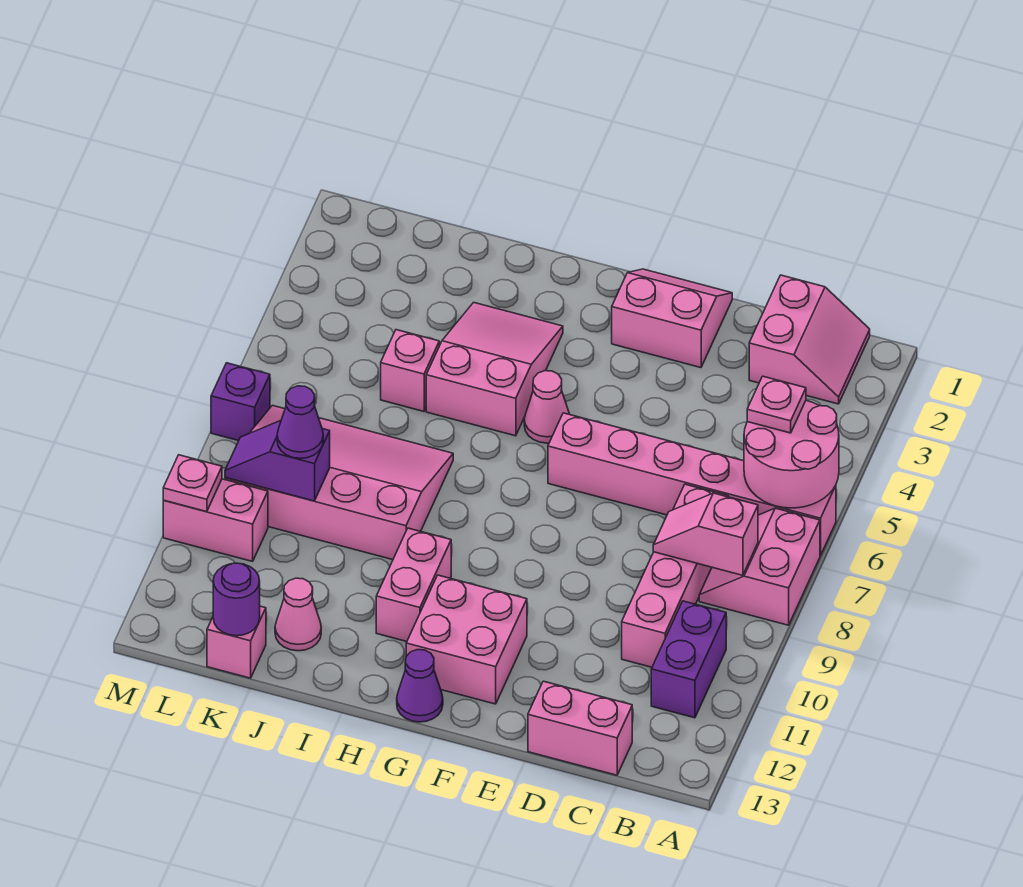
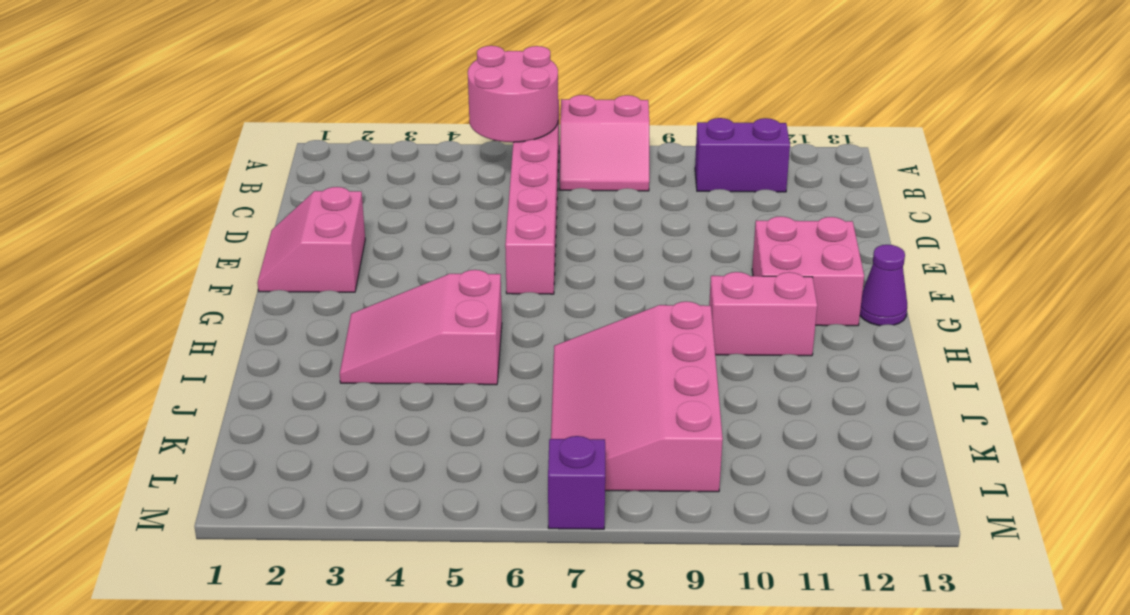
none -> pink slope B1:C2 level 1 top C
none -> pink brick C7:C10 level 1
none -> pink brick C13:D13 level 1

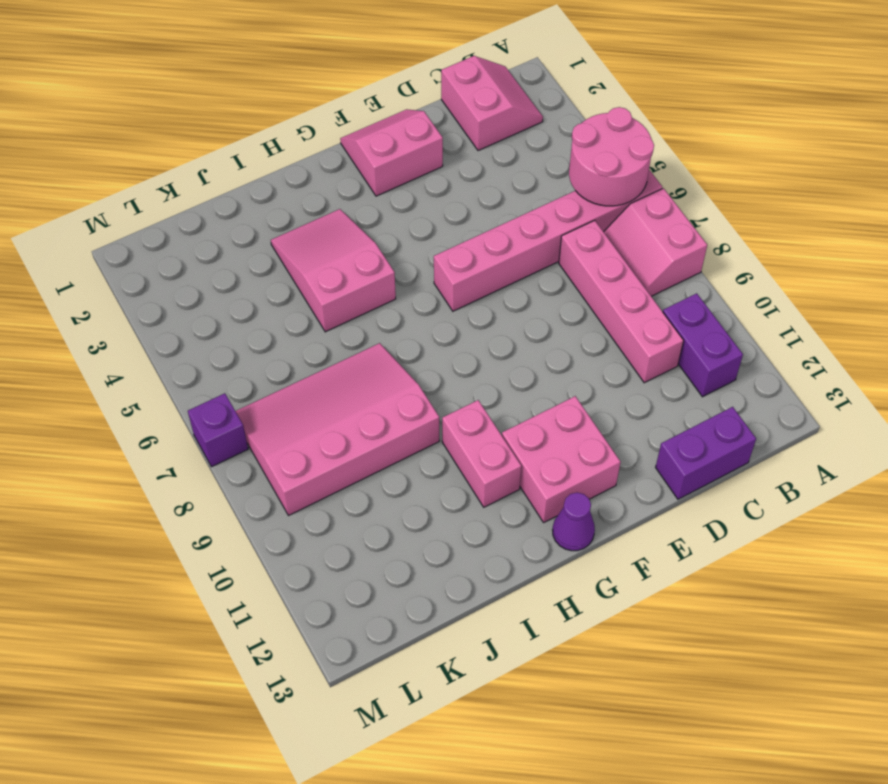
purple brick C13:D13 level 1 -> pink brick C13:D13 level 1
none -> pink cone G5 level 1
none -> pink brick J5 level 1
none -> pink cone J12 level 1

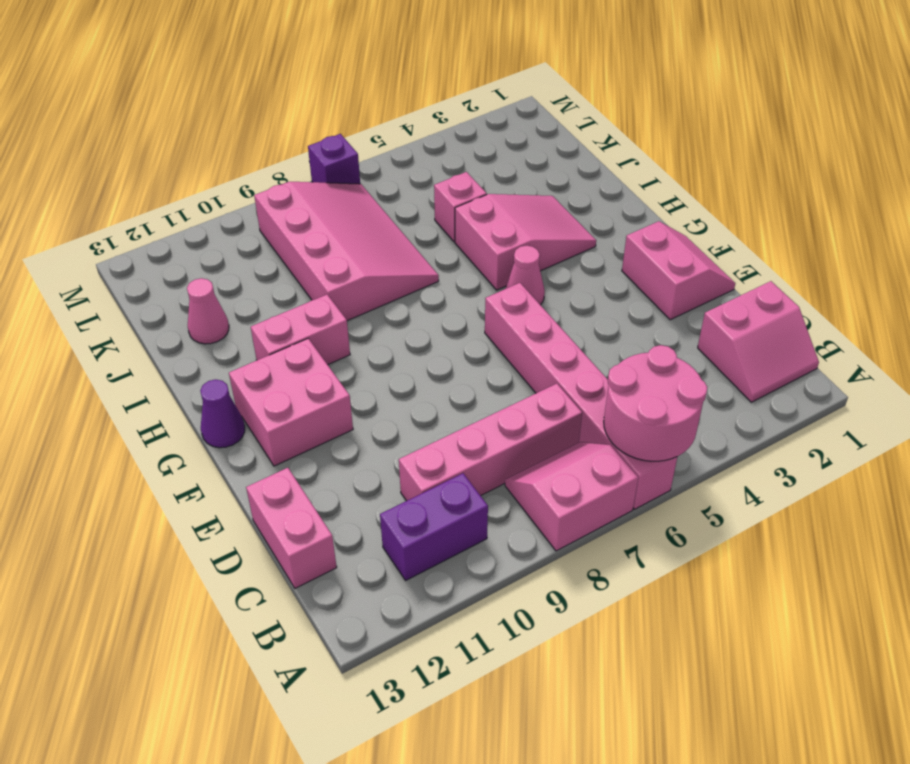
none -> pink brick K13 level 1
none -> pink brick L10:M10 level 1
none -> pink slope B8:C8 level 2 top B

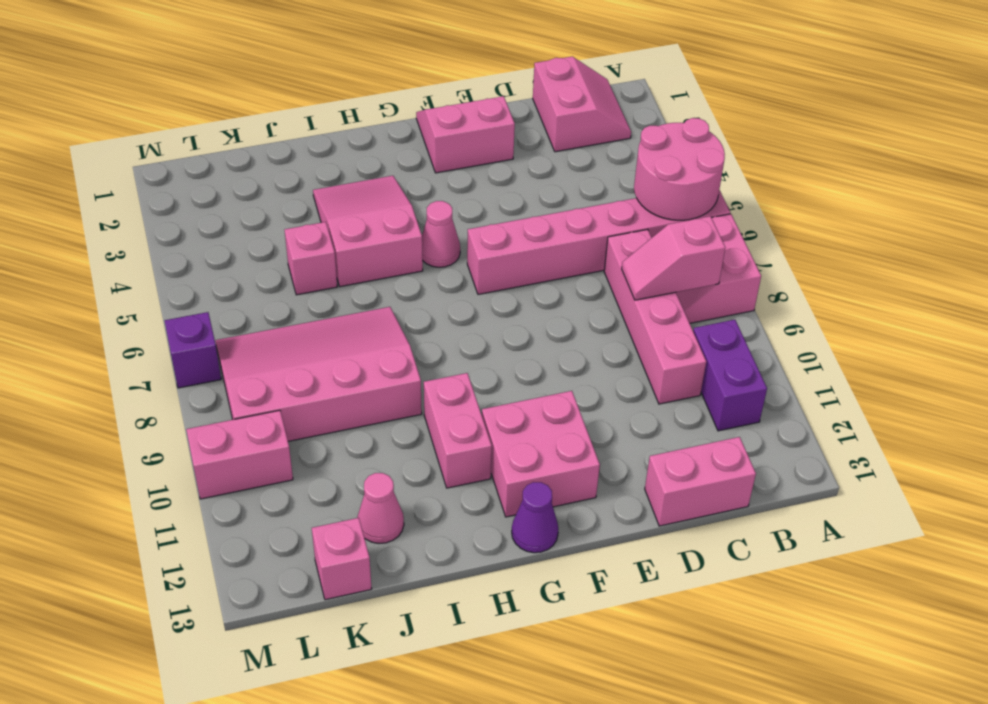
none -> purple slope K9:L9 level 2 top K
none -> purple round brick K13 level 2
none -> pink plate M10 level 2

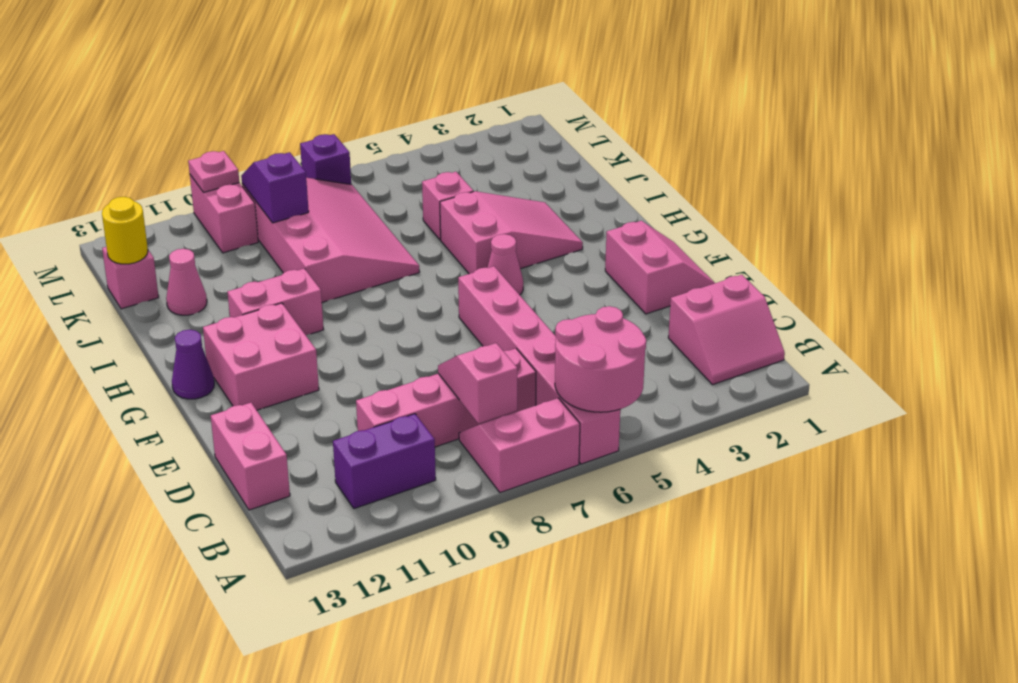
yellow round brick K13 level 2 -> purple round brick K13 level 2
none -> pink plate B5 level 3
none -> purple cone K9 level 3

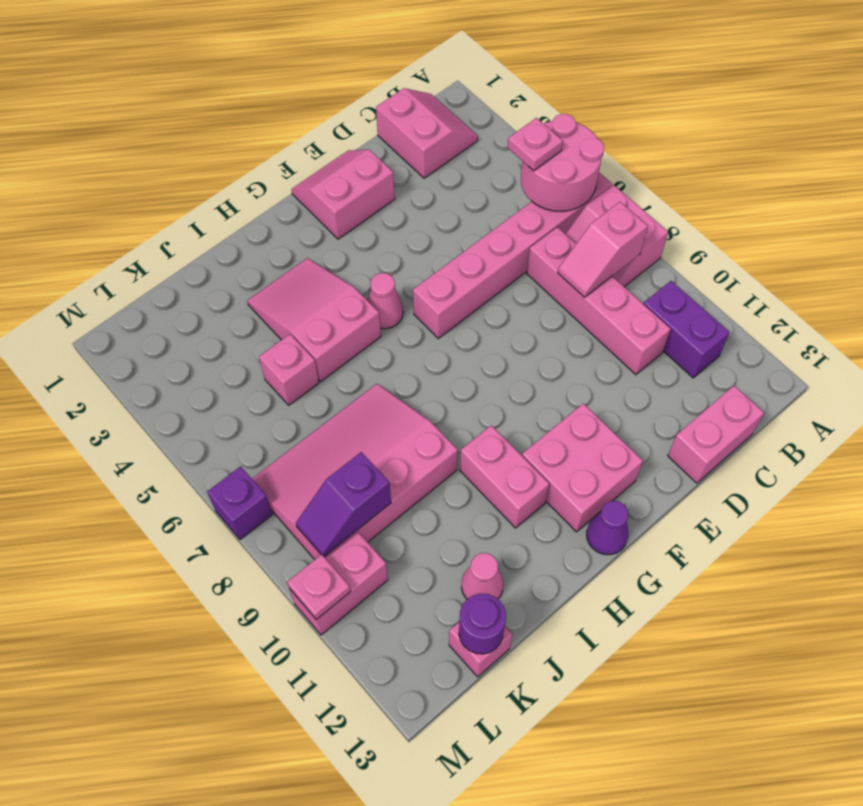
none -> purple cone K9 level 3

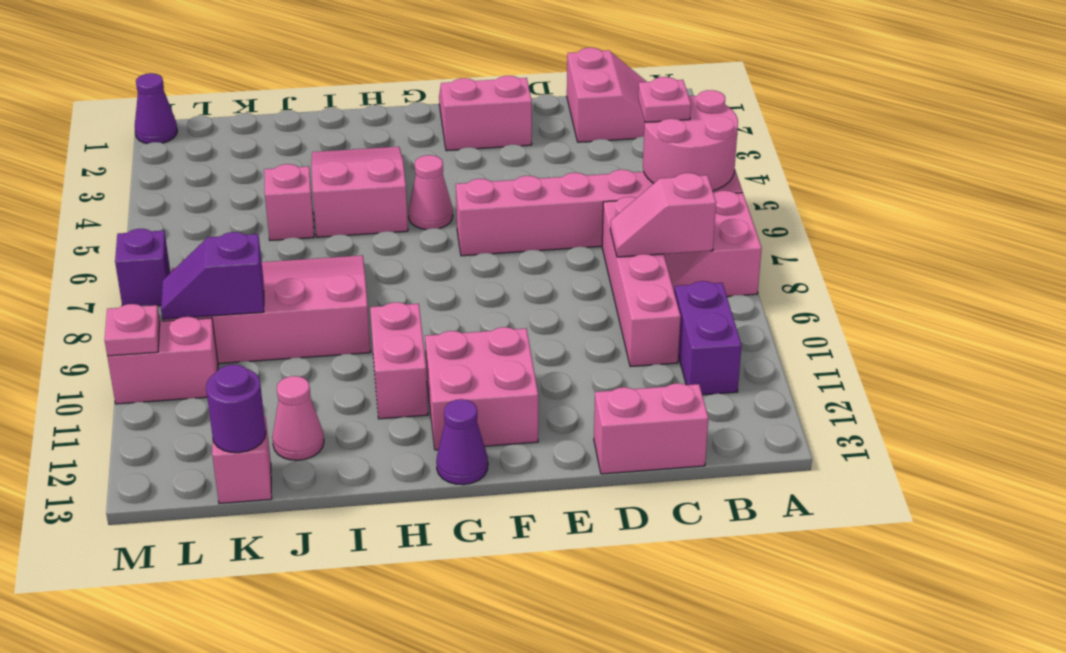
purple cone M1 level 1 -> purple cone K9 level 3

